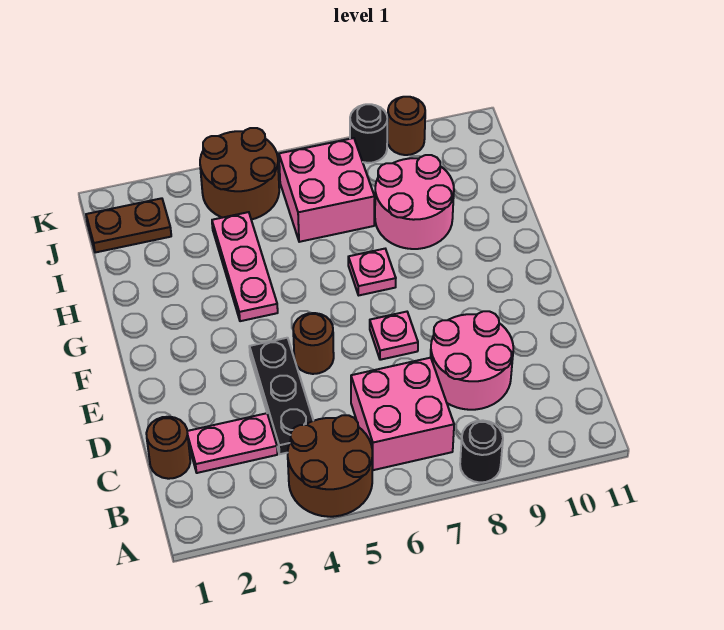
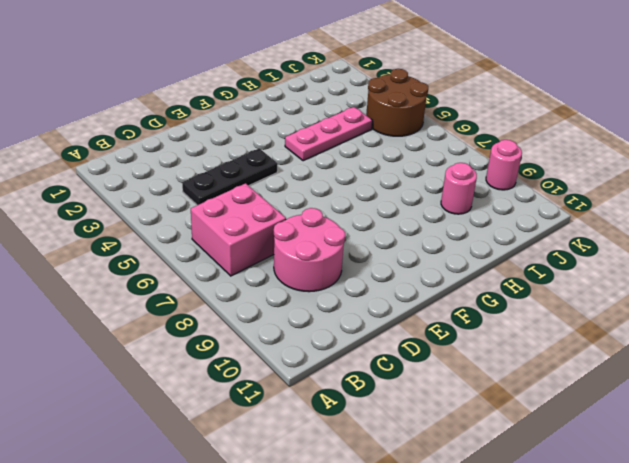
pink round brick I9 level 1 -> pink round brick H8:I9 level 1
pink round brick K9 level 1 -> brown round brick K9 level 1
none -> brown round brick A4:B5 level 1
none -> black round brick A8 level 1
none -> brown round brick C1 level 1

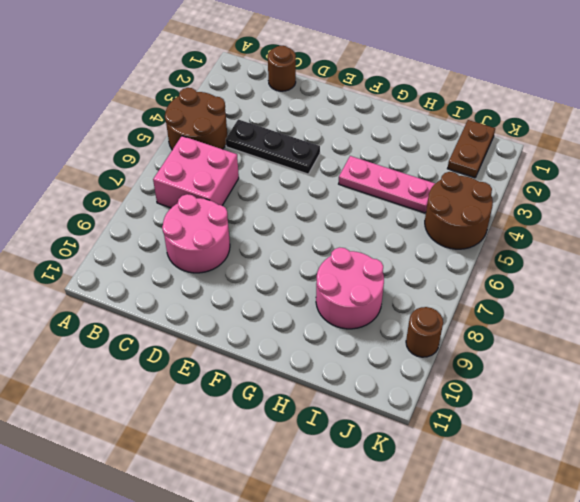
none -> black round brick A8 level 1
none -> pink plate C2:C3 level 1
none -> brown round brick E5 level 1

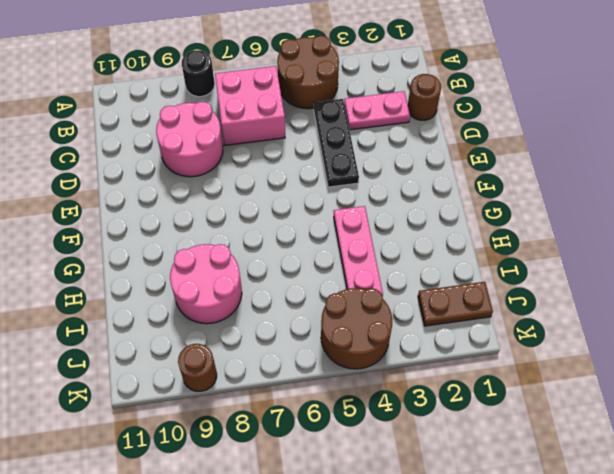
none -> brown round brick E5 level 1
none -> pink plate E7 level 1
none -> pink plate G7 level 1

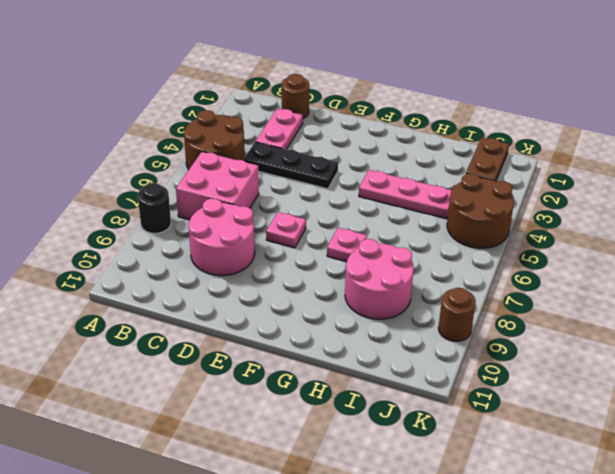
none -> brown round brick E5 level 1
none -> pink brick I6:J7 level 1
none -> black round brick K8 level 1

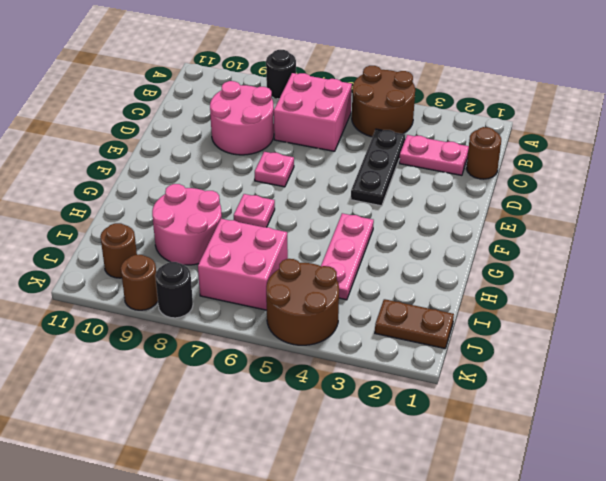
brown round brick J10 level 1 -> brown round brick E5 level 1

